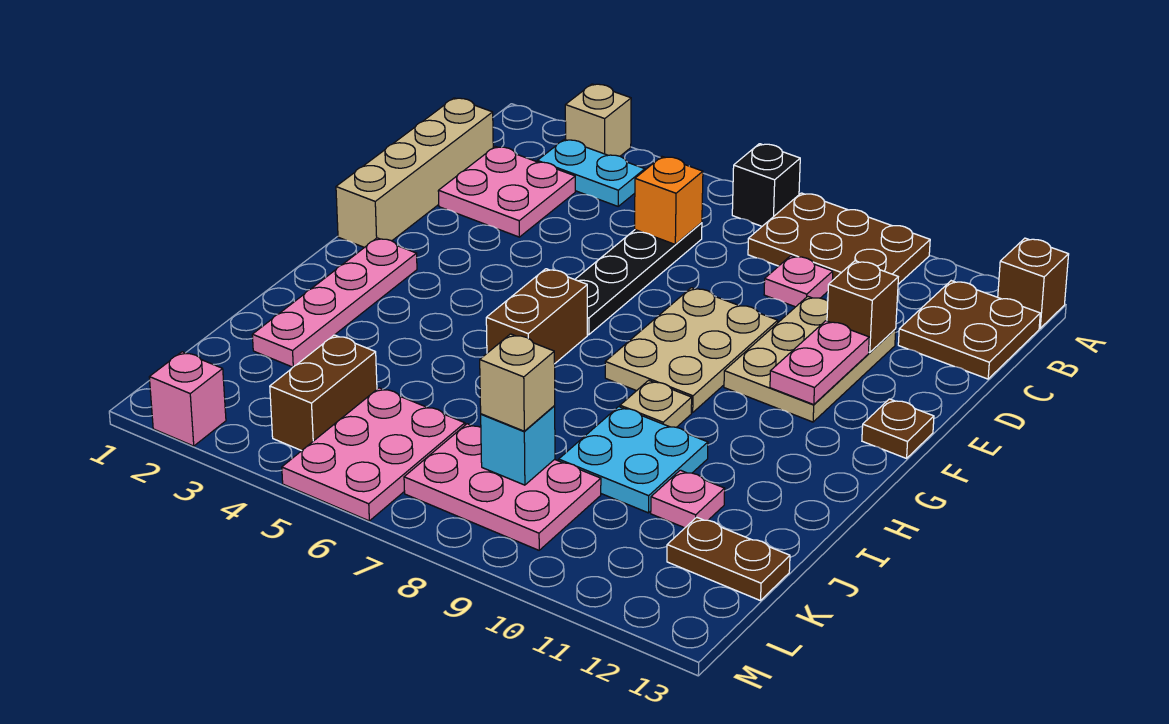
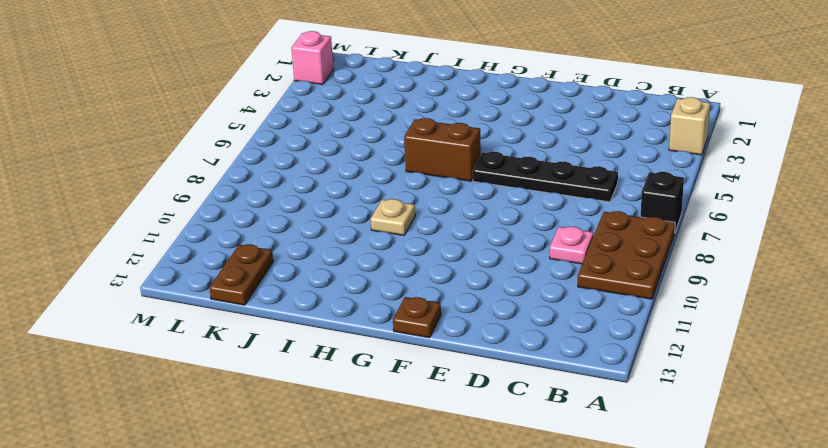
none -> brown brick A13 level 1
none -> cyan plate B3:B4 level 1
none -> brown plate B12:C13 level 1

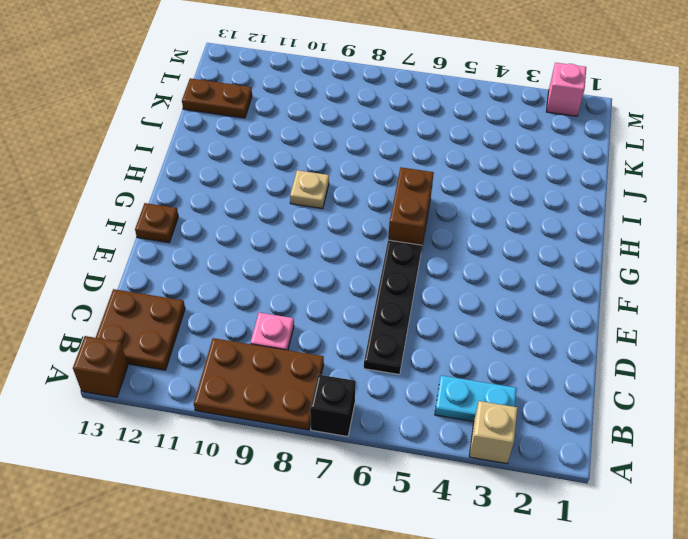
none -> tan brick C1:F1 level 1
none -> pink plate C2:D3 level 1
none -> tan plate D10:F11 level 1

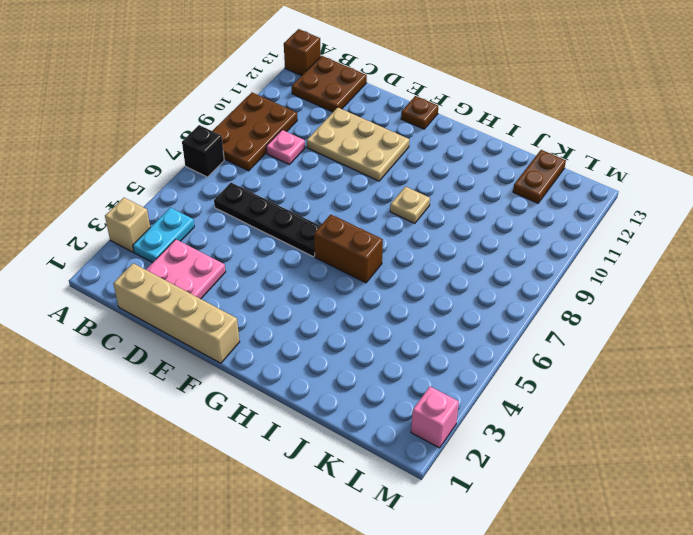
none -> tan plate E8:G9 level 1
none -> pink plate G2:J2 level 1
none -> cyan plate I9:J10 level 1

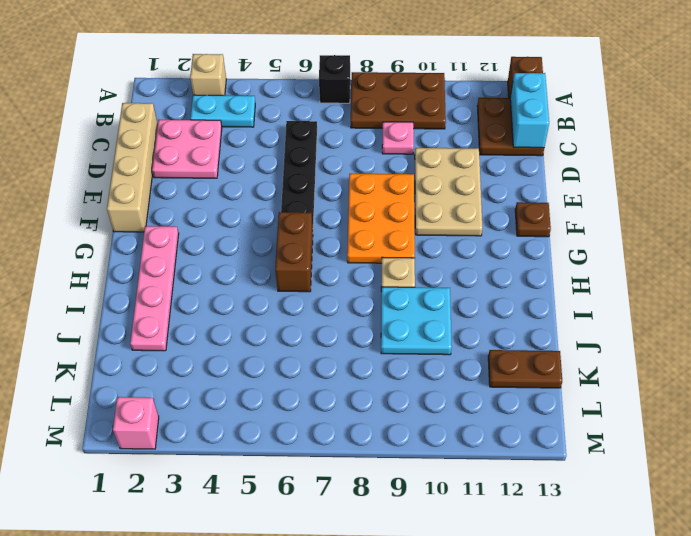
cyan brick B13:C13 level 2 -> none
orange plate E8:G9 level 1 -> tan plate E8:G9 level 1
none -> pink plate J11 level 1
none -> brown brick K4:L4 level 1
none -> pink plate K5:M6 level 1

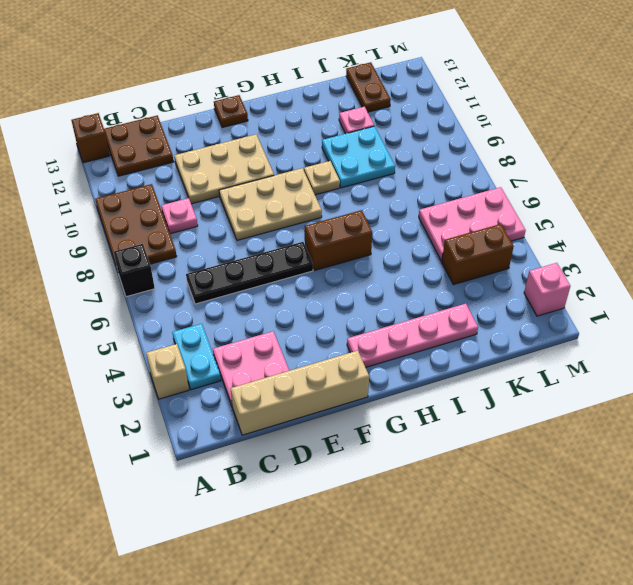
none -> pink plate K7:L9 level 1
none -> orange brick C6 level 2
none -> brown brick D11 level 2

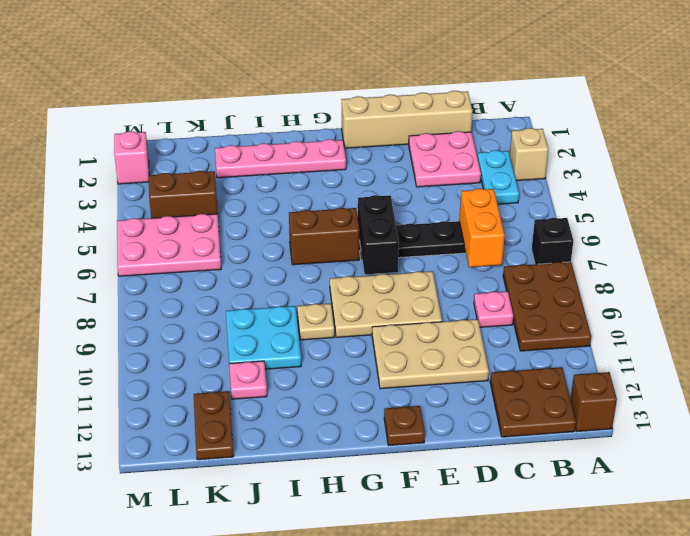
orange brick C6:C7 level 2 -> orange brick C6 level 2
black brick F6:F7 level 2 -> none
none -> pink plate K7:L9 level 1
none -> brown brick D11 level 2
none -> pink plate E11:F11 level 2

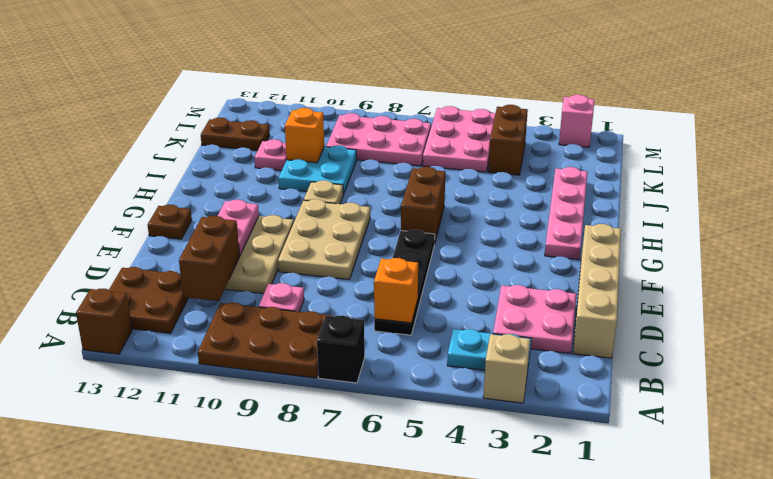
brown brick C11:D11 level 2 -> brown brick D11 level 2
orange brick J10 level 2 -> none
none -> cyan brick K8 level 2
none -> tan brick K8 level 3

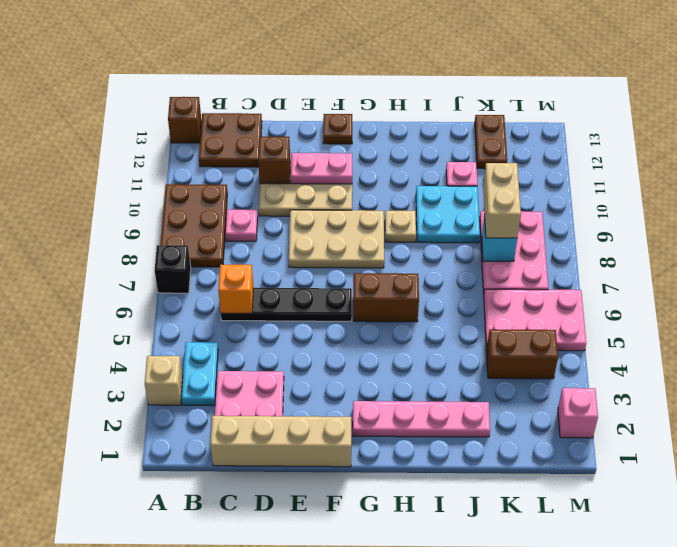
tan brick K8:K9 level 3 -> tan brick K8 level 3

